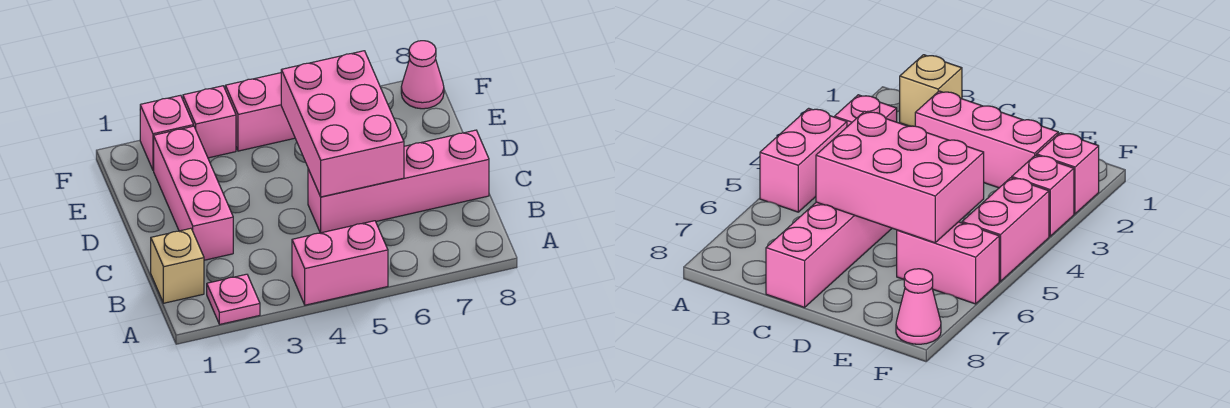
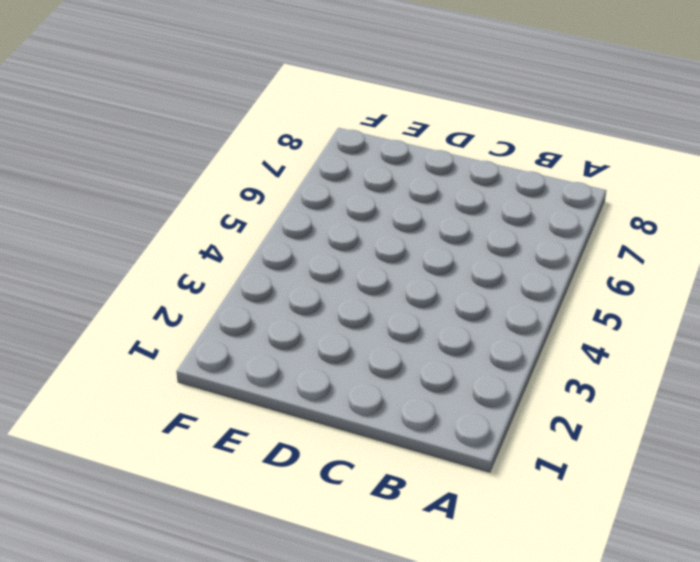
none -> pink plate A2 level 1
none -> pink brick A4:A5 level 1

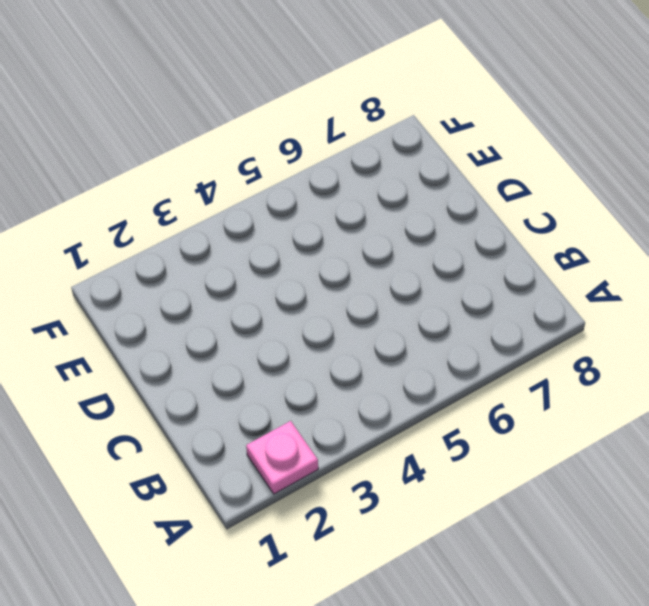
none -> pink brick A4:A5 level 1
none -> tan brick B1 level 1

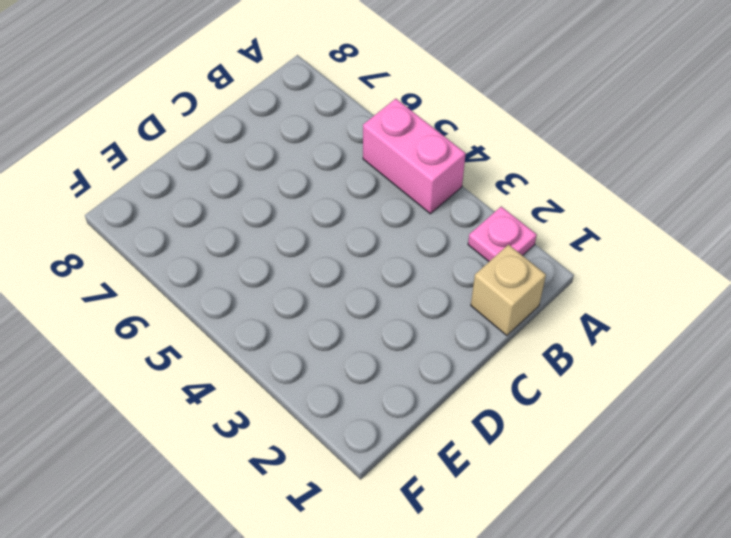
none -> pink brick C2:E2 level 1
none -> pink brick C5:C8 level 1

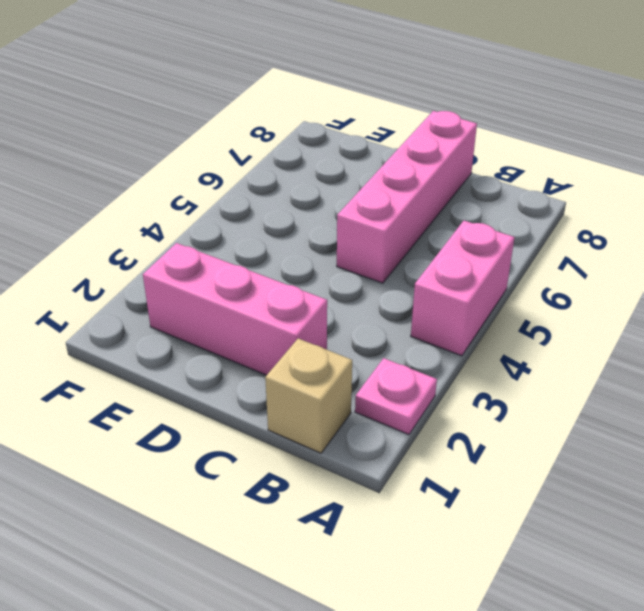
none -> pink brick E6:F6 level 1
none -> pink brick F2 level 1

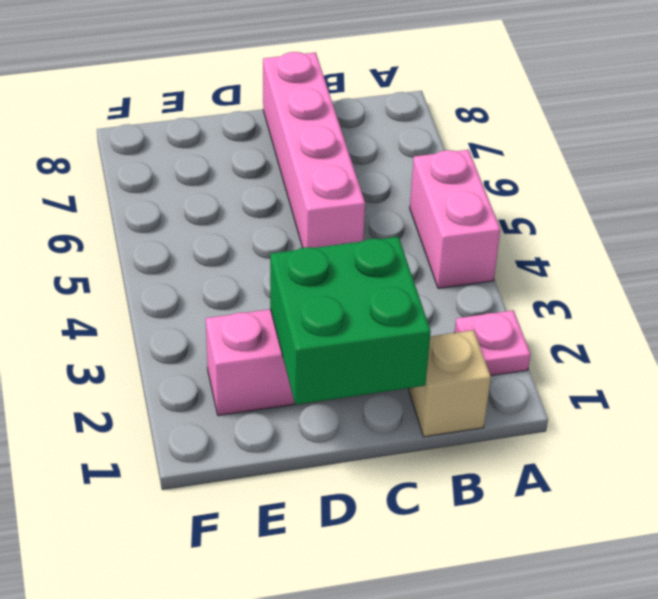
green brick C1:D2 level 2 -> none
none -> pink brick E6:F6 level 1
none -> pink brick F2 level 1

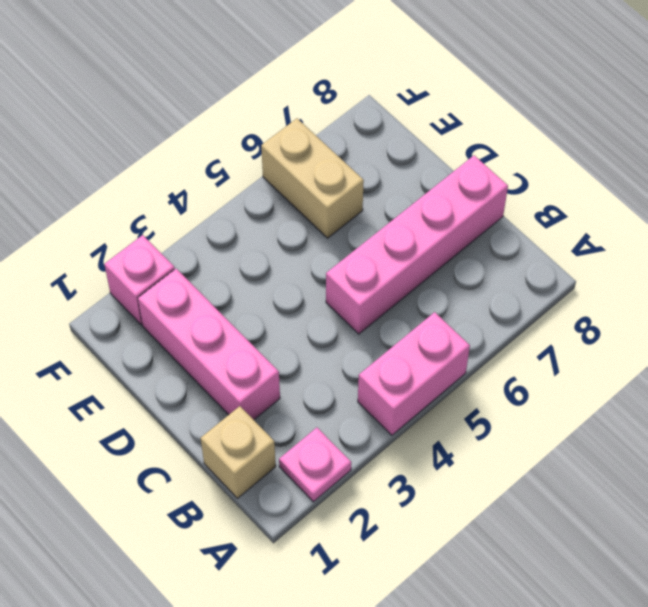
tan brick E6:F6 level 1 -> pink brick E6:F6 level 1
none -> pink brick F3 level 1
none -> pink brick F4:F5 level 1

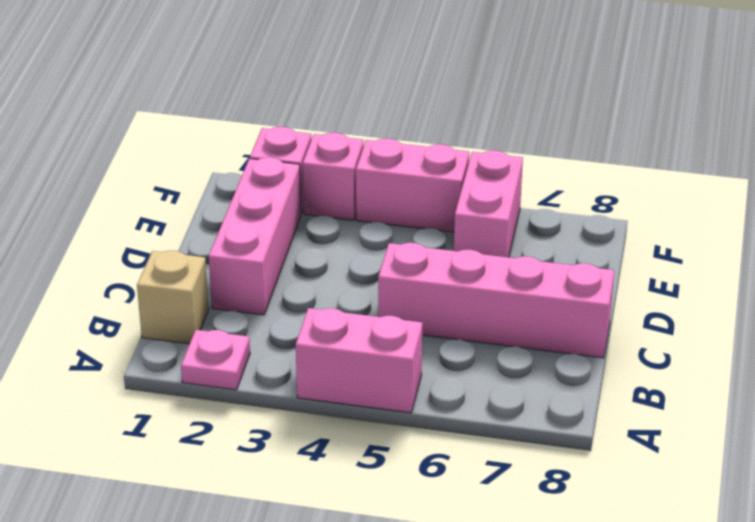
none -> pink cone F8 level 1
none -> pink brick C5:E6 level 2

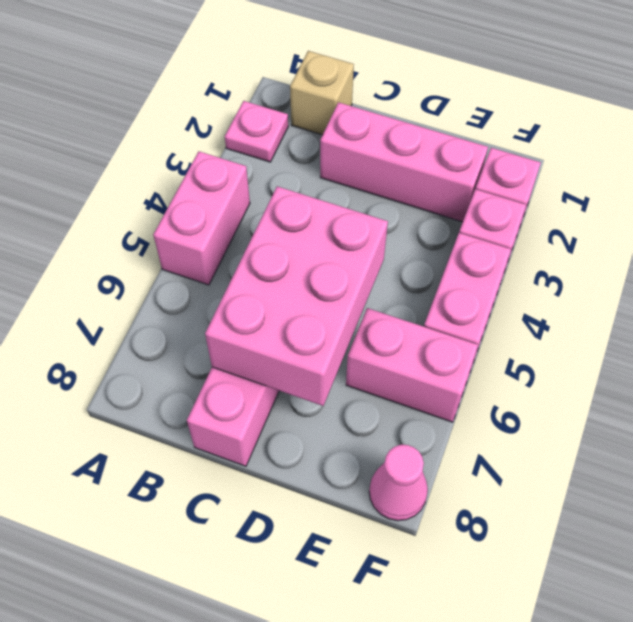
pink brick C5:D7 level 2 -> pink brick C5:E6 level 2

